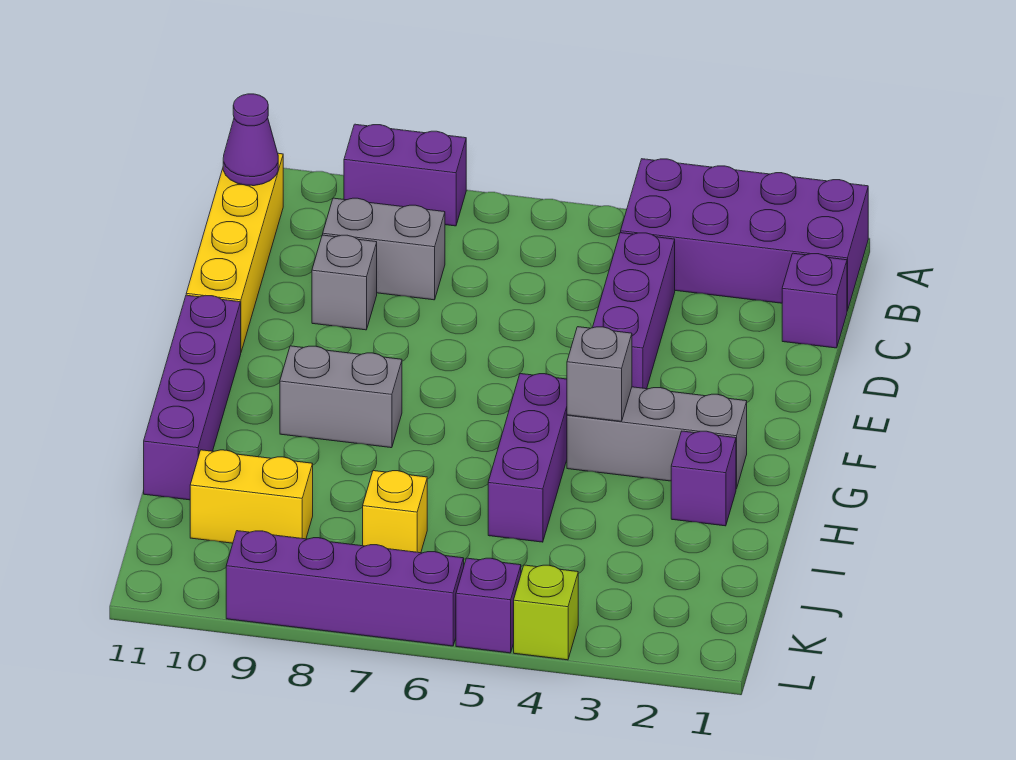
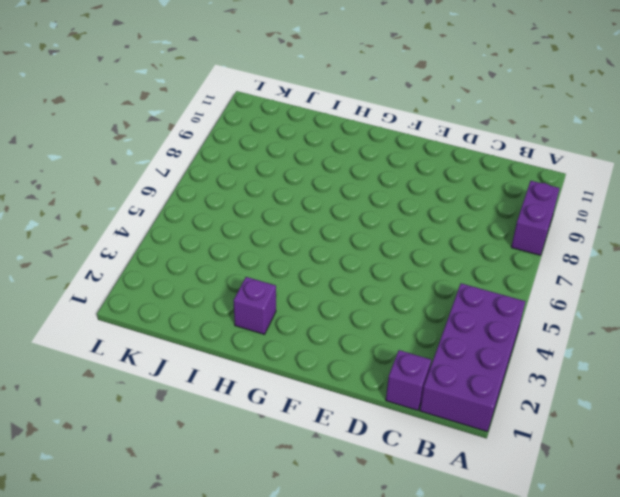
none -> yellow brick B11:E11 level 1
none -> purple brick C4:E4 level 1
none -> grey brick C8:C9 level 1

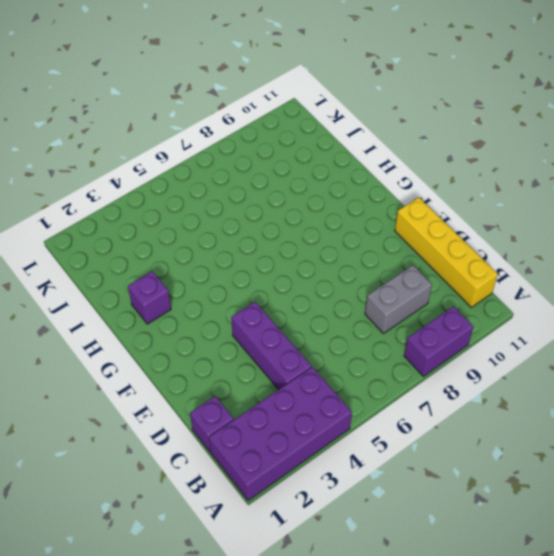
none -> grey brick D9 level 1
none -> purple brick F11:I11 level 1
none -> grey brick G2:G4 level 1

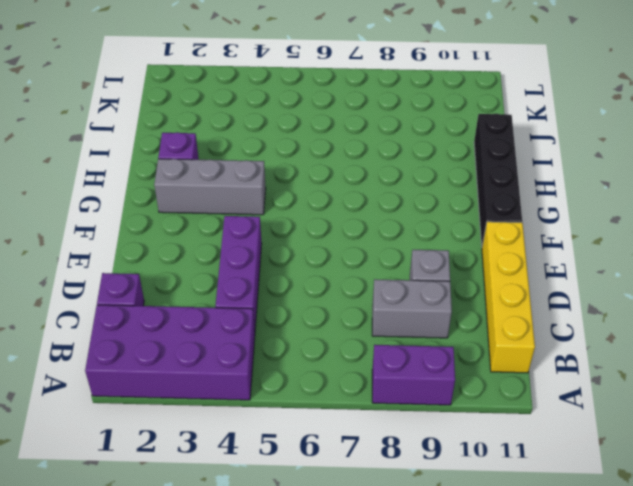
black brick F11:I11 level 1 -> purple brick F11:I11 level 1
none -> purple brick G5:I5 level 1
none -> grey brick G8:G9 level 1
none -> yellow brick J7 level 1

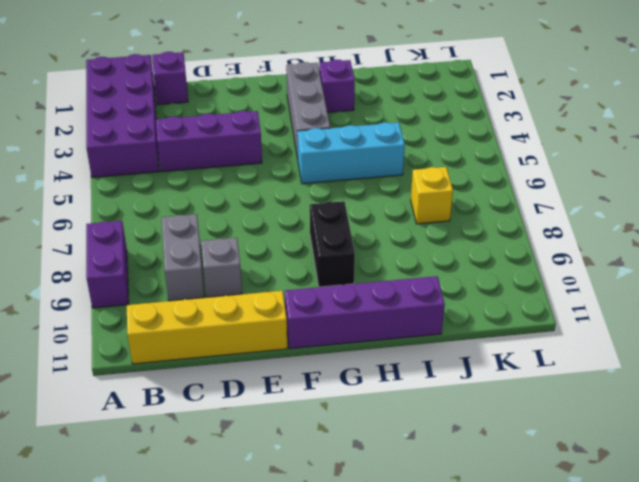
cyan brick G5:I5 level 1 -> purple brick G5:I5 level 1
black brick G8:G9 level 1 -> grey brick G8:G9 level 1
none -> yellow brick J9:J10 level 1
none -> lime brick L4 level 1
none -> purple brick L5 level 1

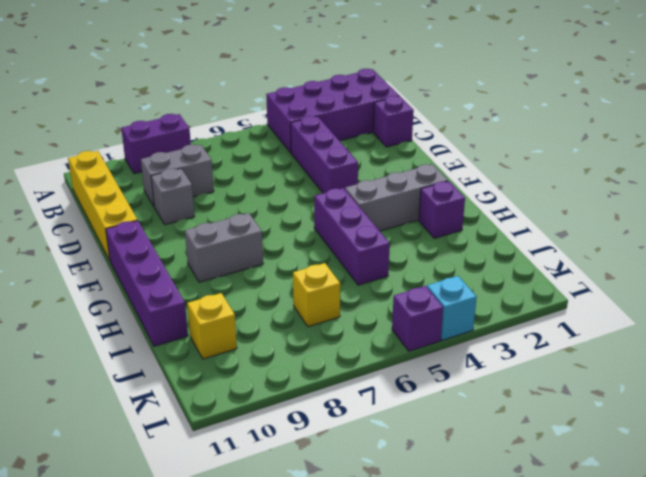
yellow brick J10 level 1 -> yellow brick J9:J10 level 1
cyan brick L4 level 1 -> lime brick L4 level 1
none -> purple brick L6:L9 level 1
none -> purple cone B11 level 2
none -> grey brick G4 level 2

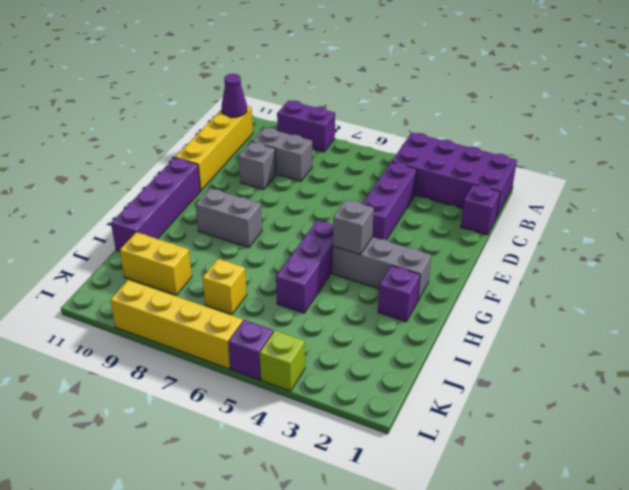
yellow brick L6:L9 level 1 -> purple brick L6:L9 level 1

